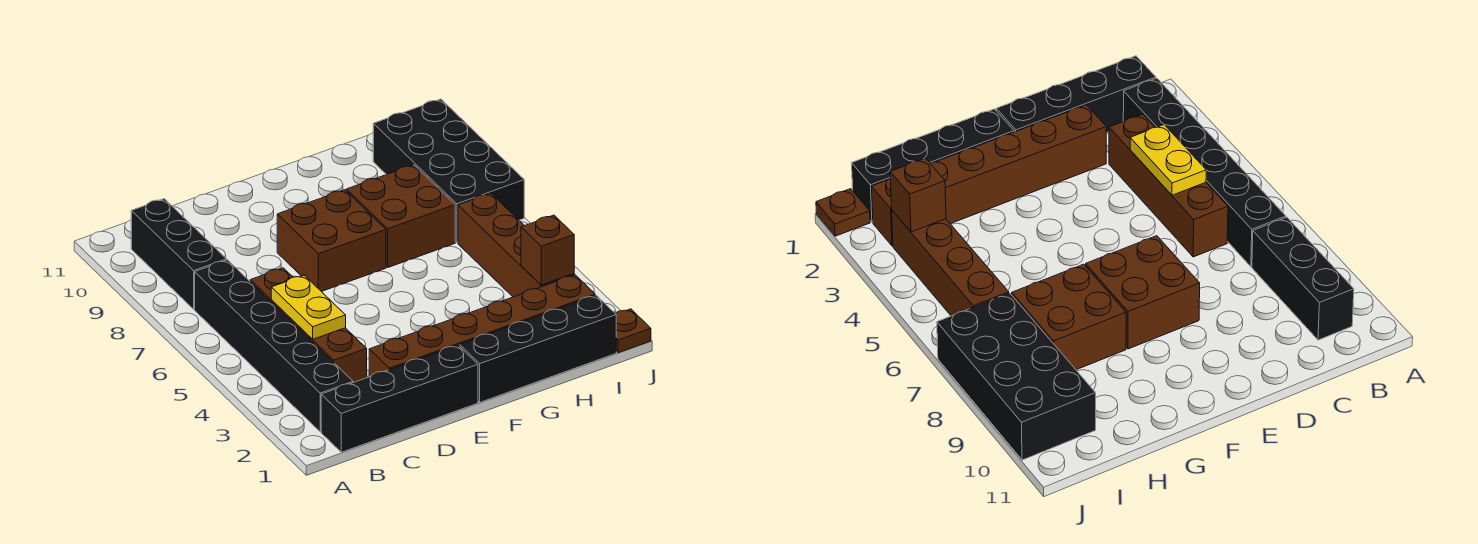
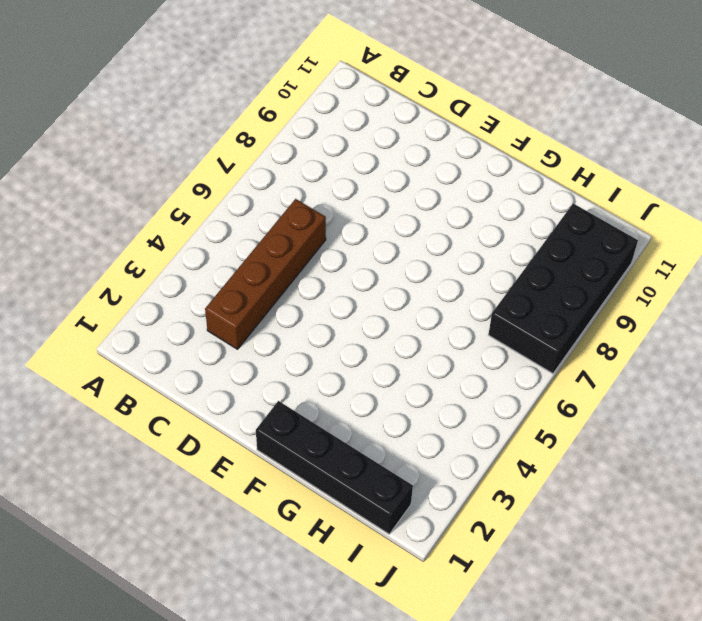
none -> black brick B1:E1 level 1
none -> black brick B2:B7 level 1
none -> black brick B8:B10 level 1

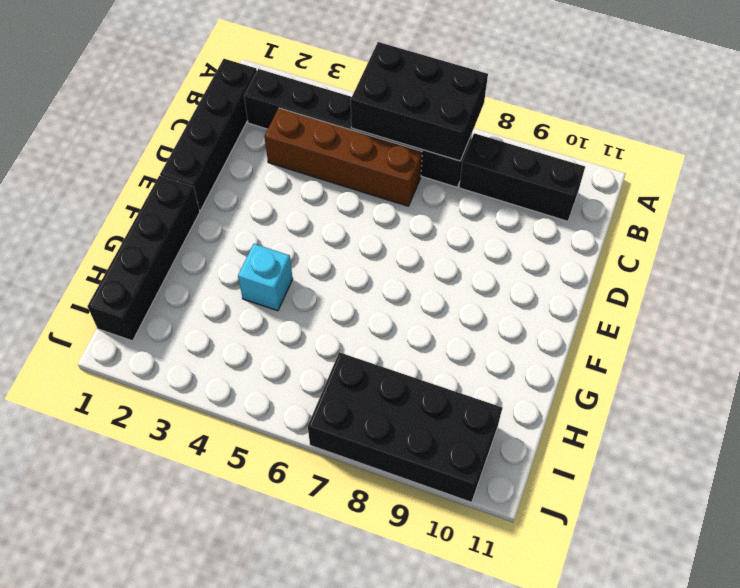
black brick A5:B7 level 2 -> none
cyan brick G4 level 1 -> none
none -> brown brick D2:I2 level 1
none -> brown brick E7:F8 level 1
none -> brown brick G7:H8 level 1

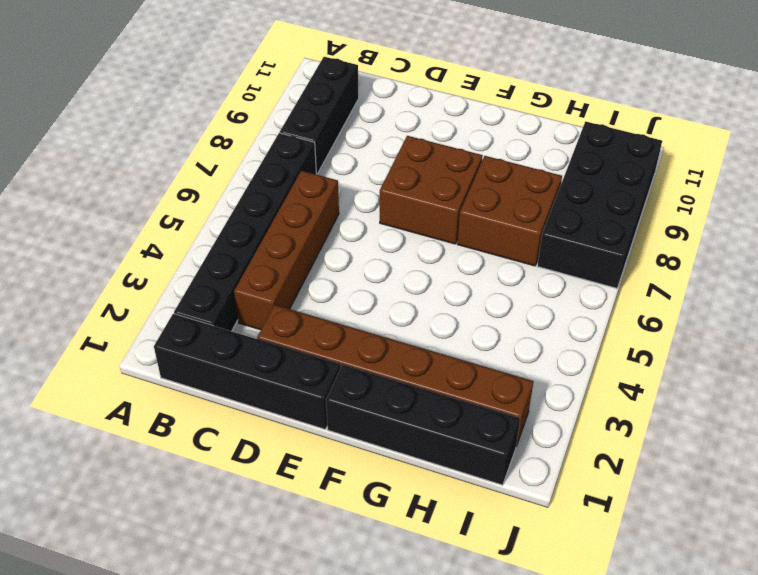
none -> brown brick I3:I6 level 1
none -> brown plate J1 level 1
none -> yellow plate C4:C5 level 2

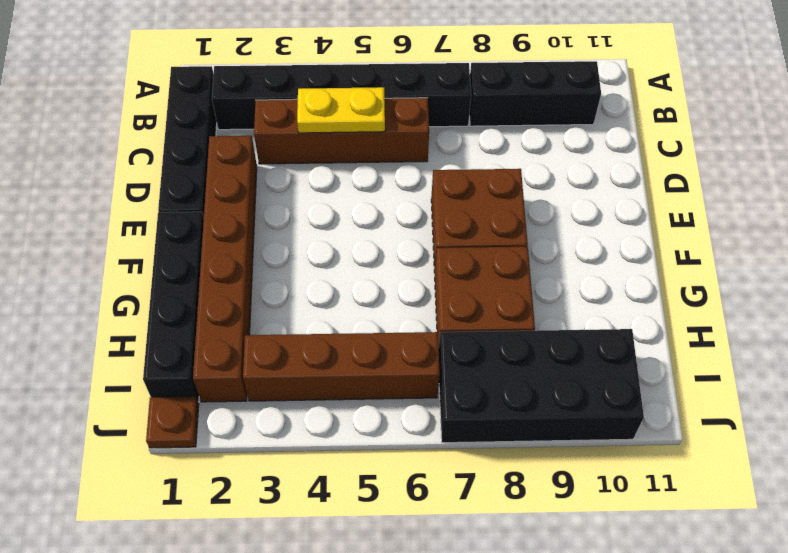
none -> brown brick I3 level 2

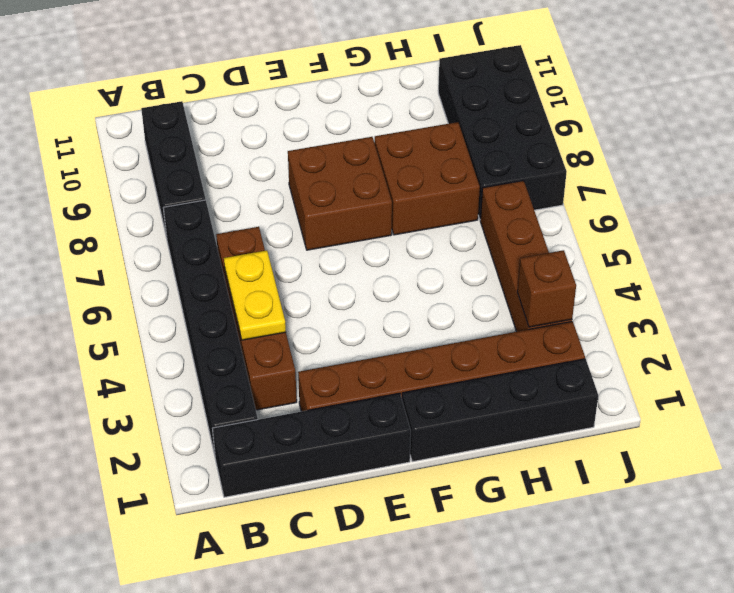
none -> brown plate J1 level 1

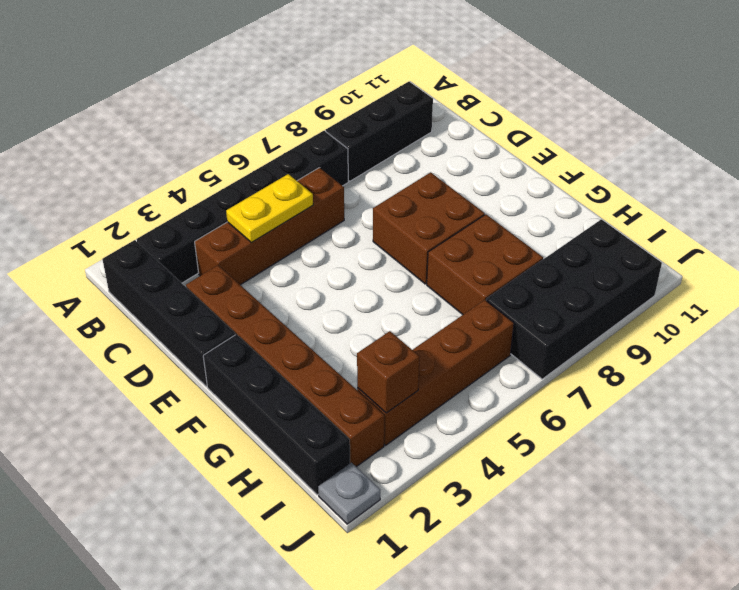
grey plate J1 level 1 -> brown plate J1 level 1

